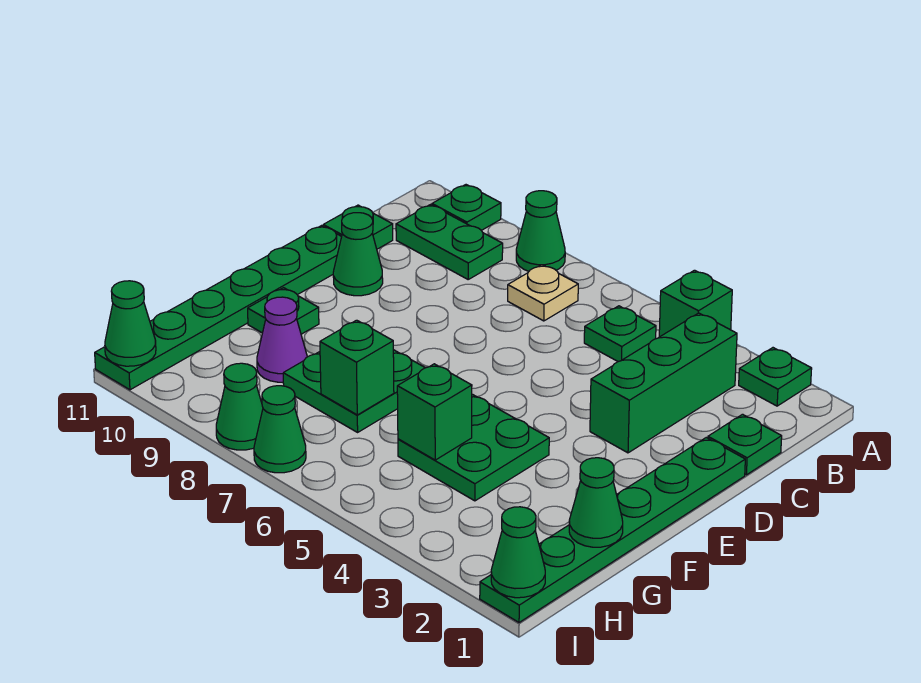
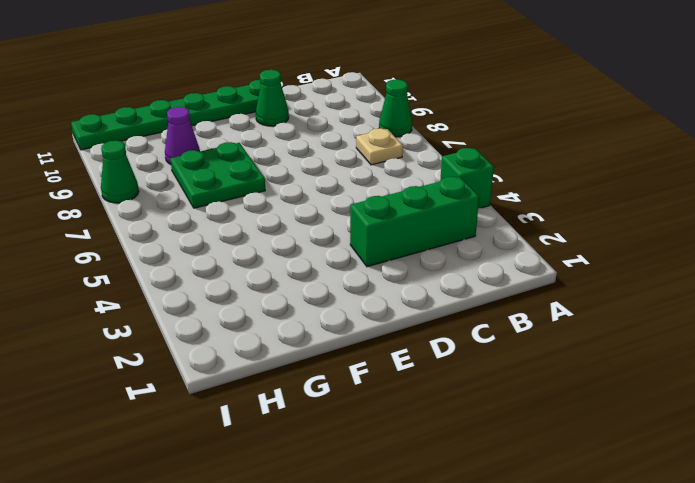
none -> green plate A2 level 1
none -> green plate A10 level 1
none -> green plate B5 level 1

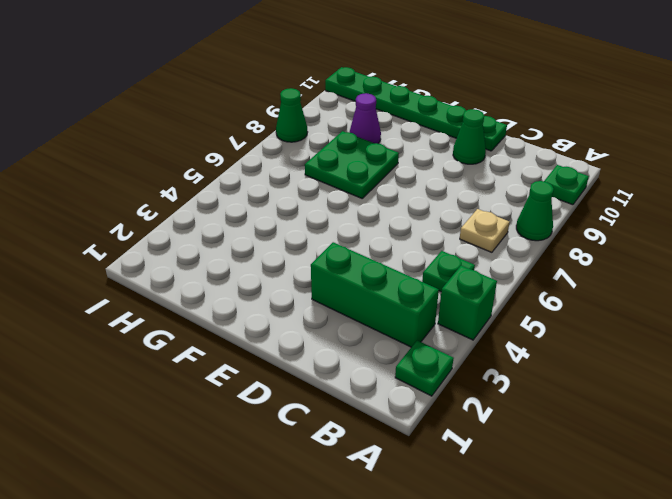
none -> green plate B9:B10 level 1
none -> green plate C1 level 1
none -> green plate C11 level 1

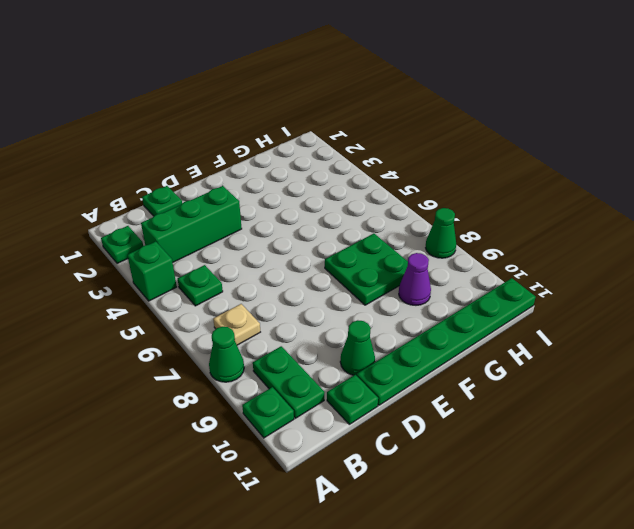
none -> green plate D1:I1 level 1
none -> green plate F4:G5 level 1
none -> green plate F10 level 1

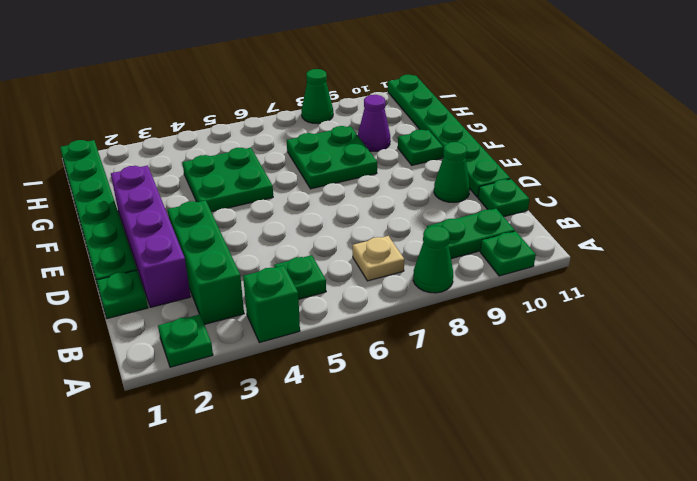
purple brick C2:F2 level 1 -> none
none -> green cone I7 level 1
none -> green cone G1 level 2
none -> green brick G5 level 2

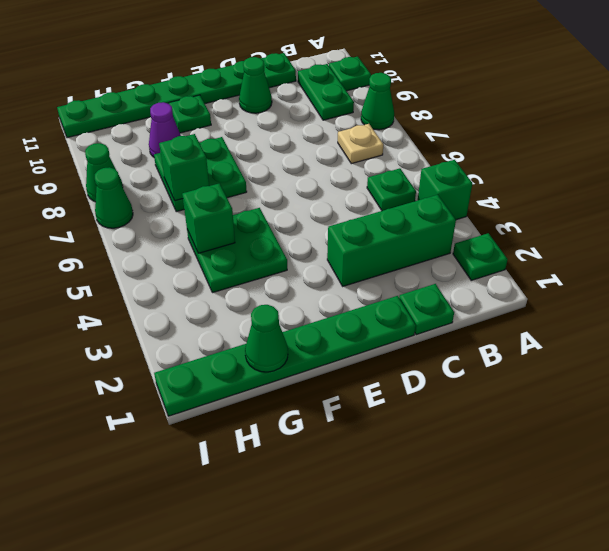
none -> green cone I1 level 2
none -> green cone I11 level 2

